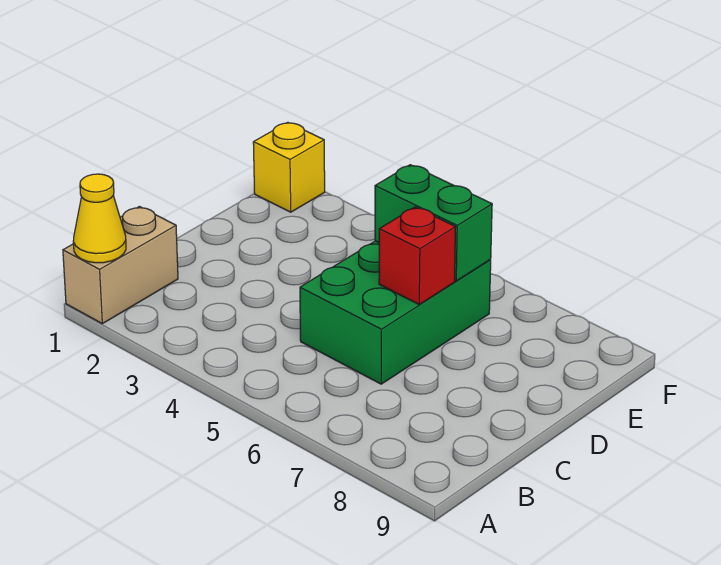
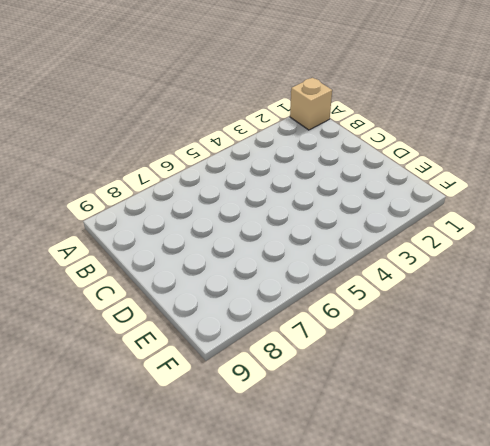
tan brick A1 level 1 -> tan brick A1:B1 level 1
none -> green brick C5:E6 level 1
none -> yellow brick F1 level 1

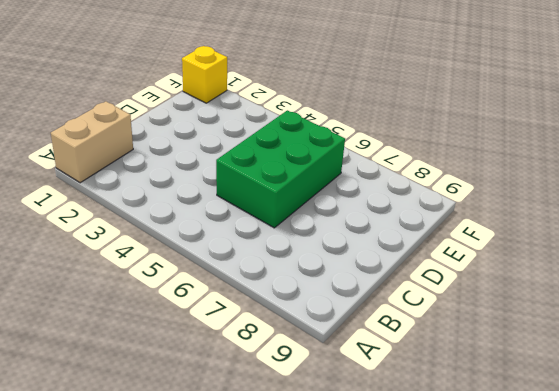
none -> yellow cone A1 level 2
none -> red brick D6 level 2

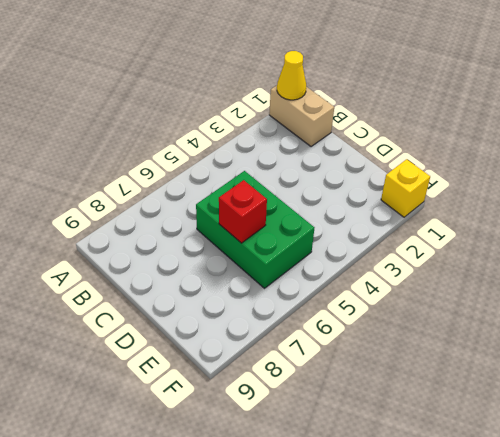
none -> green brick E5:E6 level 2

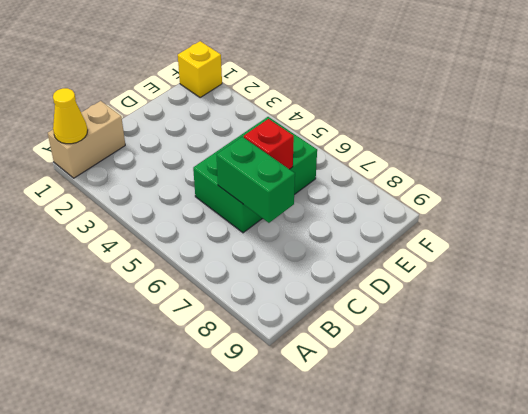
green brick C6:C7 level 2 -> green brick E5:E6 level 2

